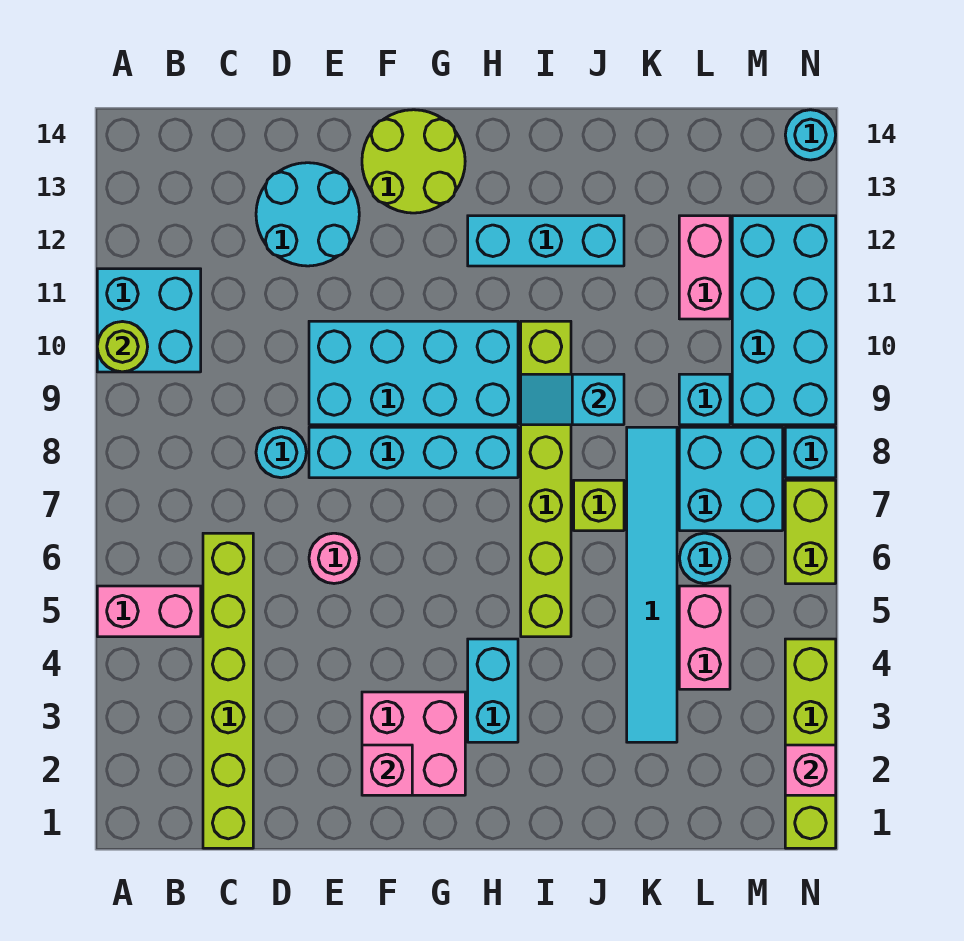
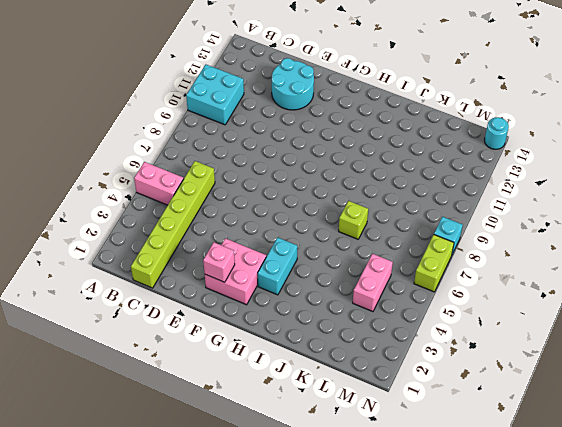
none -> cyan round brick D8 level 1
none -> pink round brick E6 level 1
none -> cyan brick E8:H8 level 1

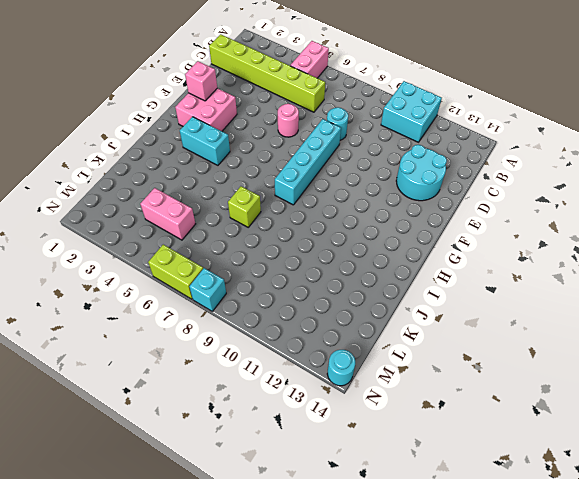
none -> cyan brick E9:H10 level 1
none -> lime round brick F13:G14 level 1
none -> cyan brick H12:J12 level 1

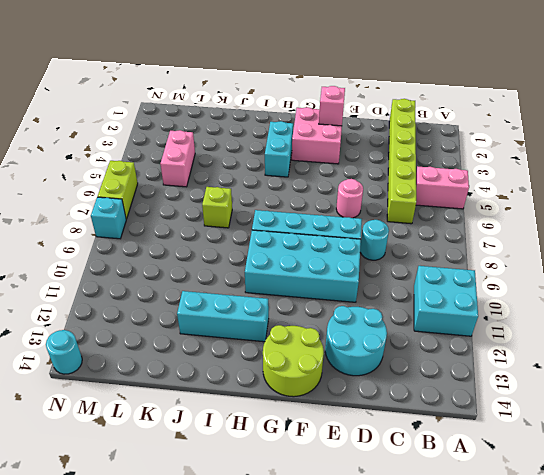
none -> lime brick I5:I10 level 1
none -> cyan tile K3:K8 level 1
none -> cyan round brick L6 level 1

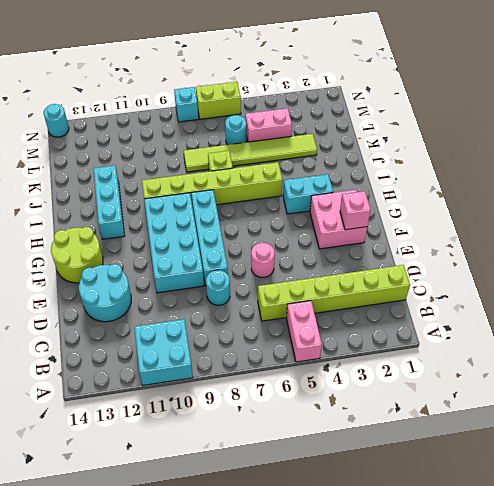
lime tile K3:K8 level 1 -> cyan tile K3:K8 level 1
none -> cyan brick L7:M8 level 1
none -> cyan brick L9 level 1
none -> pink brick L11:L12 level 1

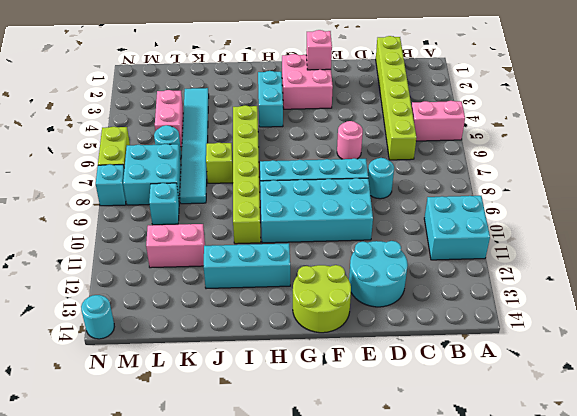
pink brick K11:L11 level 1 -> pink brick L11:L12 level 1
none -> cyan brick M9:N12 level 1
none -> lime brick N1:N4 level 1
none -> lime round brick A10 level 2

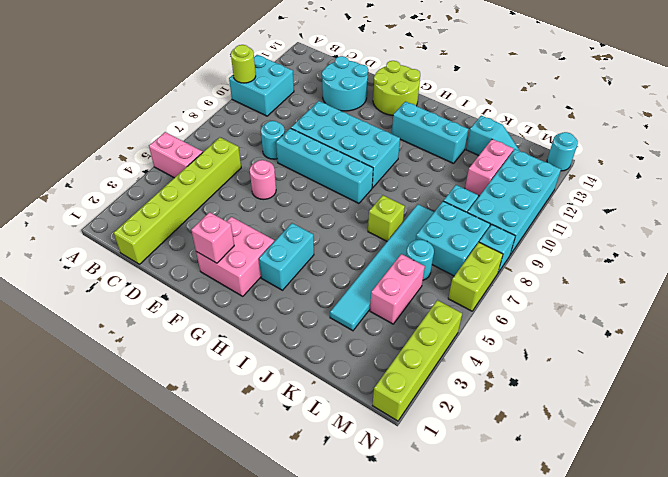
cyan slope K13:L13 level 1 top K -> cyan slope I9:J9 level 2 top J
none -> lime brick I5:I10 level 1
none -> pink brick N2 level 2

